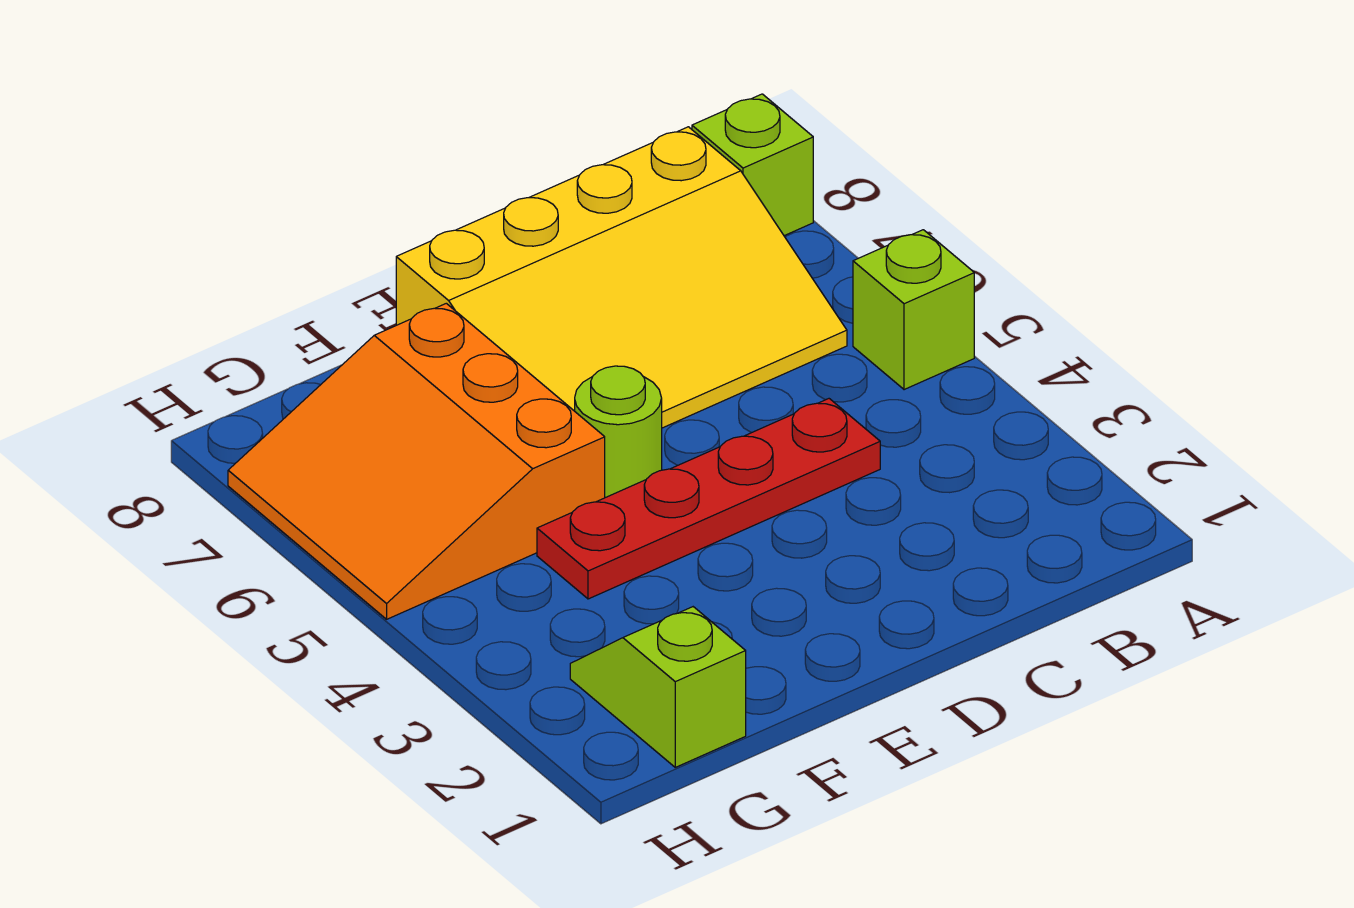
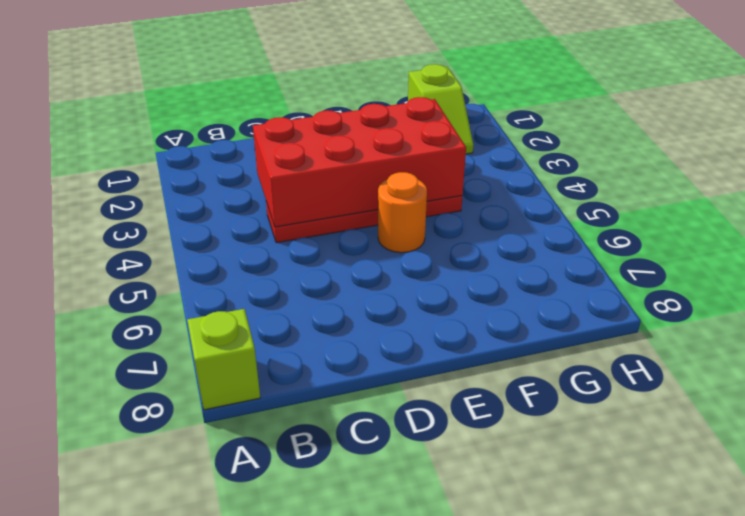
red brick C3:F4 level 2 -> none
orange round brick E5 level 1 -> lime round brick E5 level 1
none -> lime brick A5 level 1
none -> yellow slope B6:E8 level 1 top 8

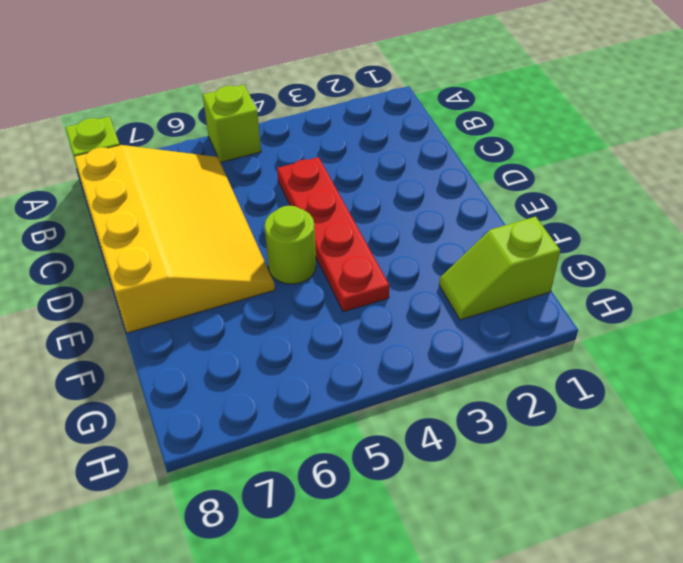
none -> orange slope F5:H7 level 1 top F

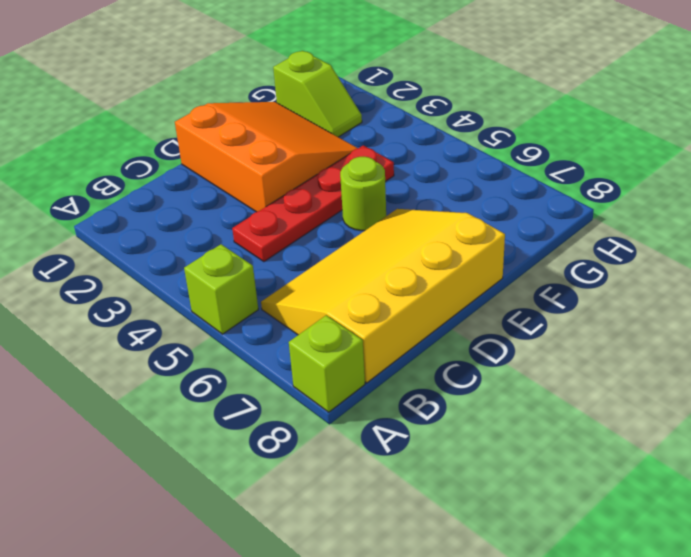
orange slope D1:F3 level 1 top D -> orange slope F5:H7 level 1 top F

